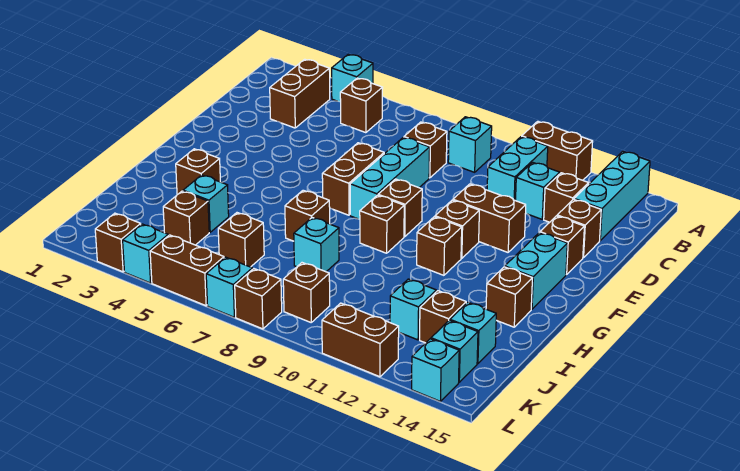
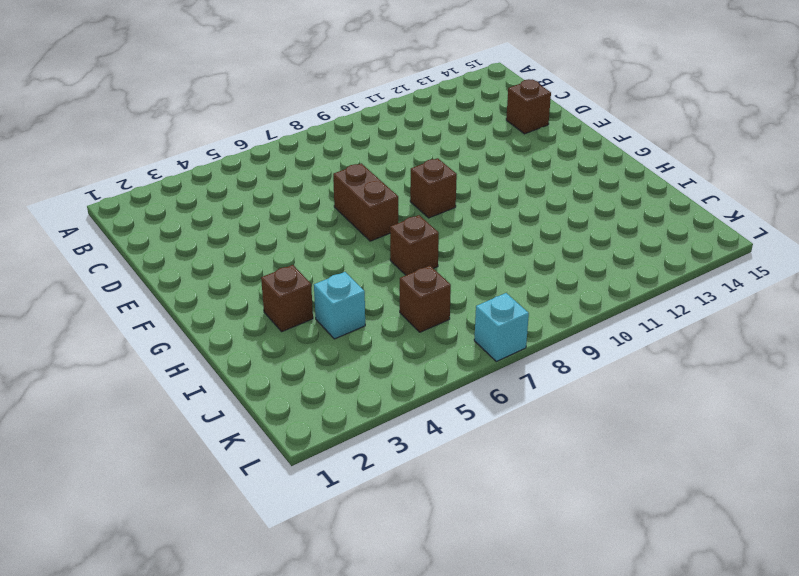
none -> cyan brick A4 level 1
none -> brown brick A11:A12 level 1
none -> cyan brick A14:C14 level 1
none -> brown brick B3:C3 level 1

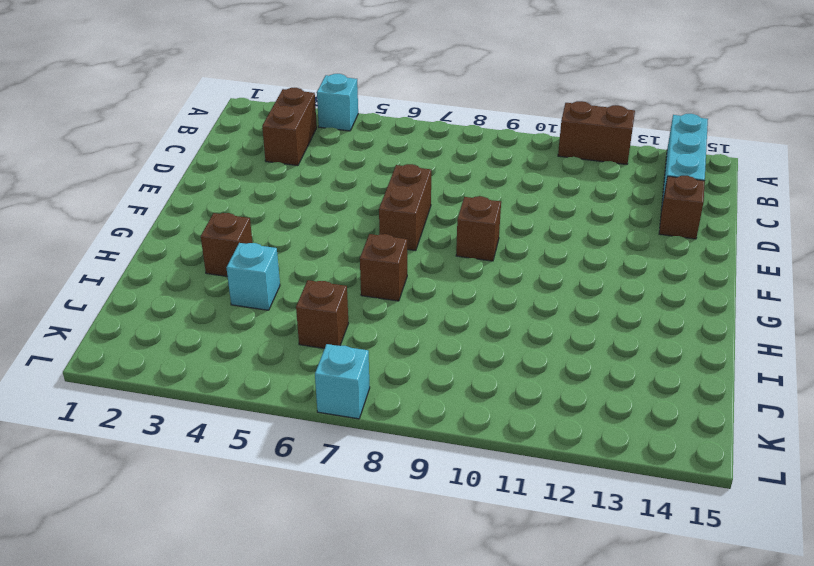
none -> brown brick B5 level 1
none -> cyan brick B9 level 1
none -> cyan brick B11:C11 level 1
none -> brown brick C8 level 1

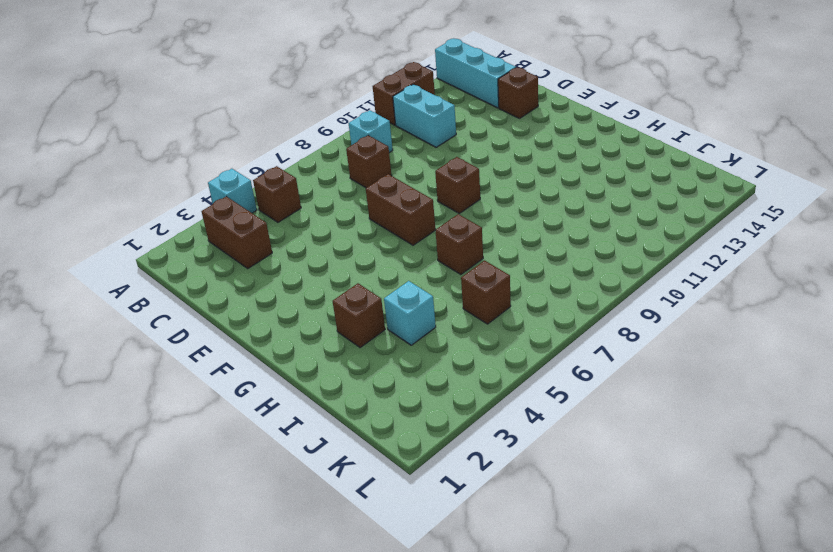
none -> cyan brick C12 level 1
none -> brown brick C13 level 1
none -> cyan brick D8:F8 level 1
none -> brown brick E11:E12 level 1

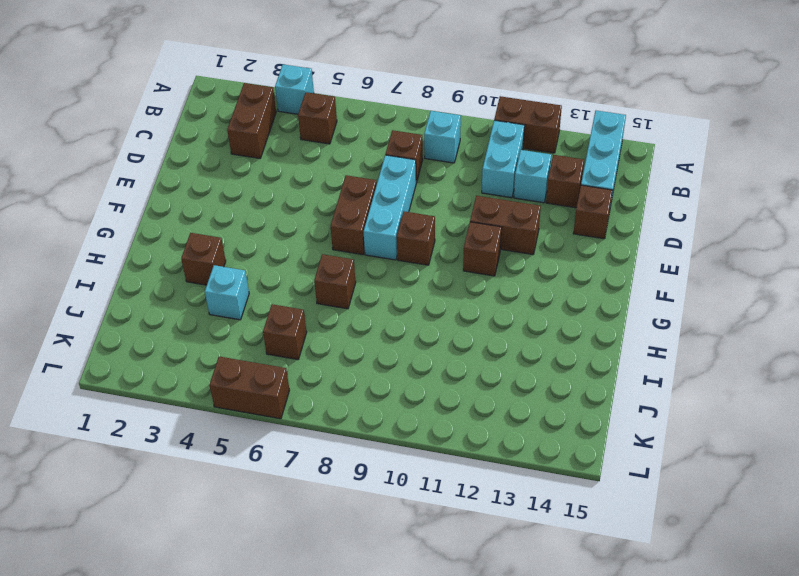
none -> brown brick E14 level 1
none -> cyan brick F14:G14 level 1
none -> brown brick G9 level 1
none -> brown brick G11 level 1

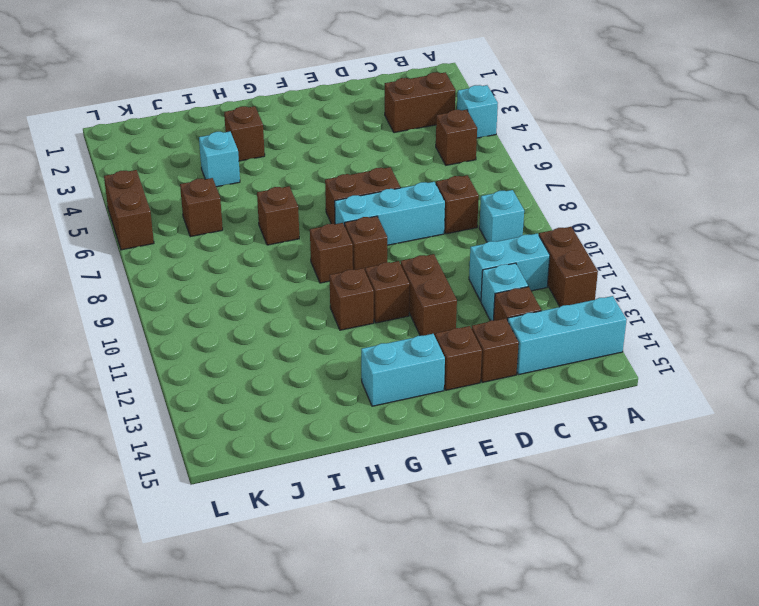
none -> brown brick H14 level 1
none -> cyan brick I8 level 1
none -> brown brick J4 level 1
none -> cyan brick J12 level 1

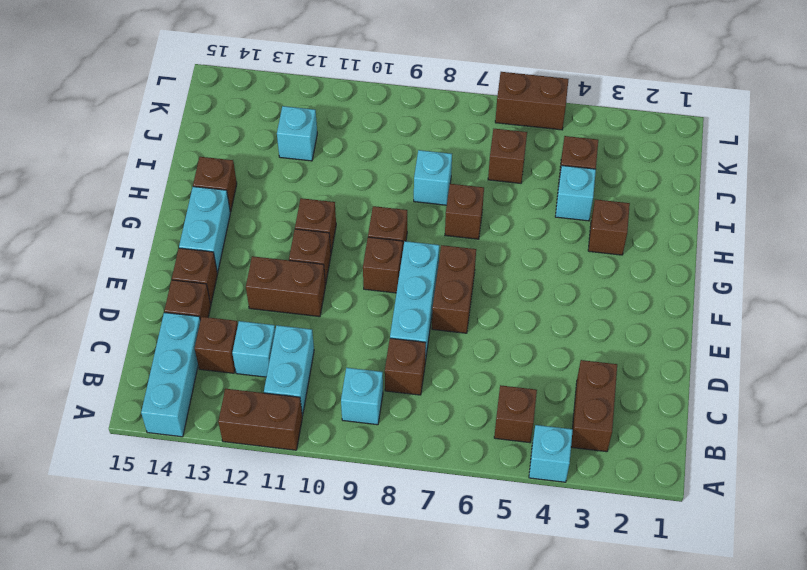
none -> brown brick J13 level 1
none -> cyan brick J14 level 1
none -> brown brick K9 level 1
none -> cyan brick K14 level 1

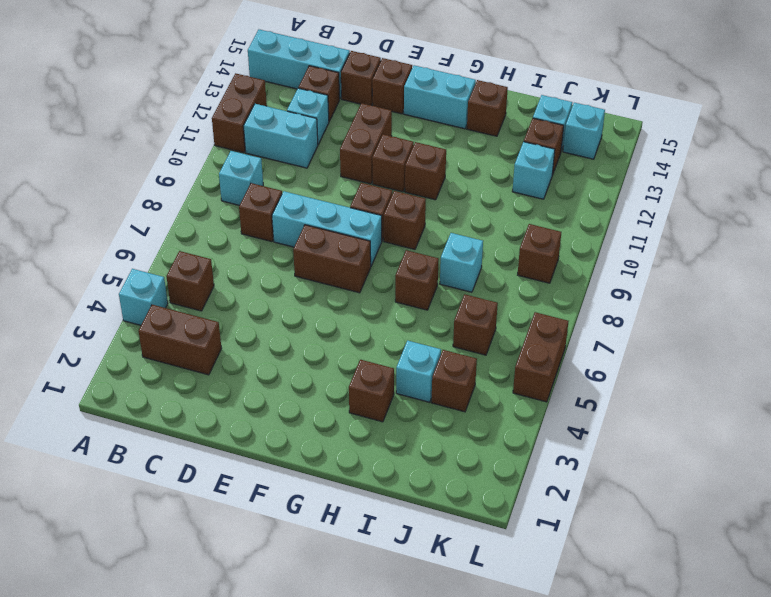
none -> brown brick L3 level 1
none -> cyan brick L4 level 1
none -> cyan brick L7 level 1
none -> brown brick L8 level 1

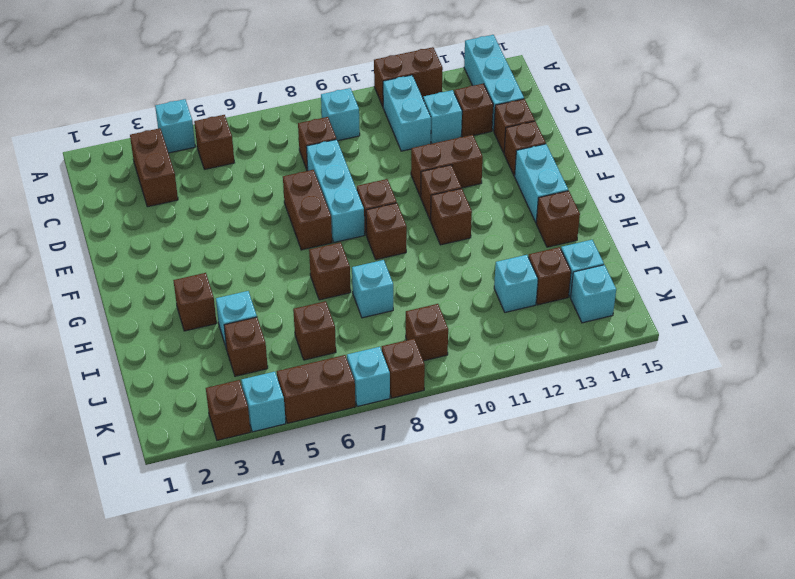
none -> brown brick L11:L12 level 1
none -> cyan brick L14 level 1

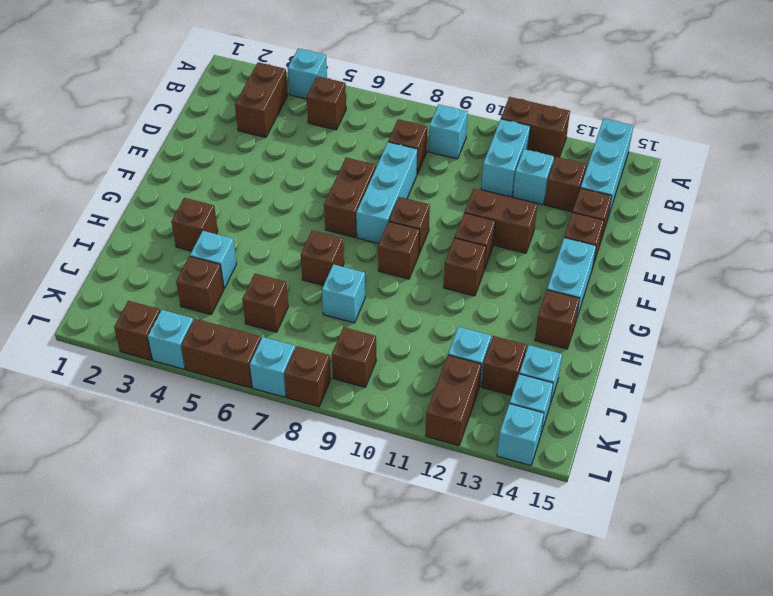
brown brick K12:L12 level 1 -> brown brick L11:L12 level 1

